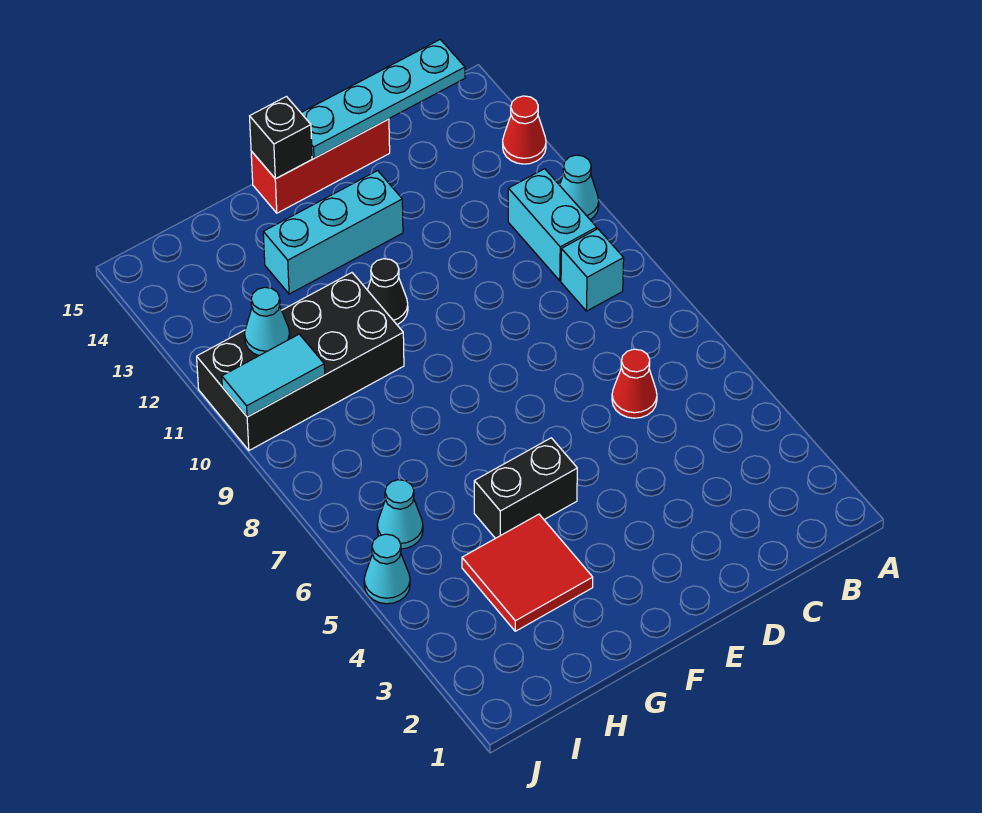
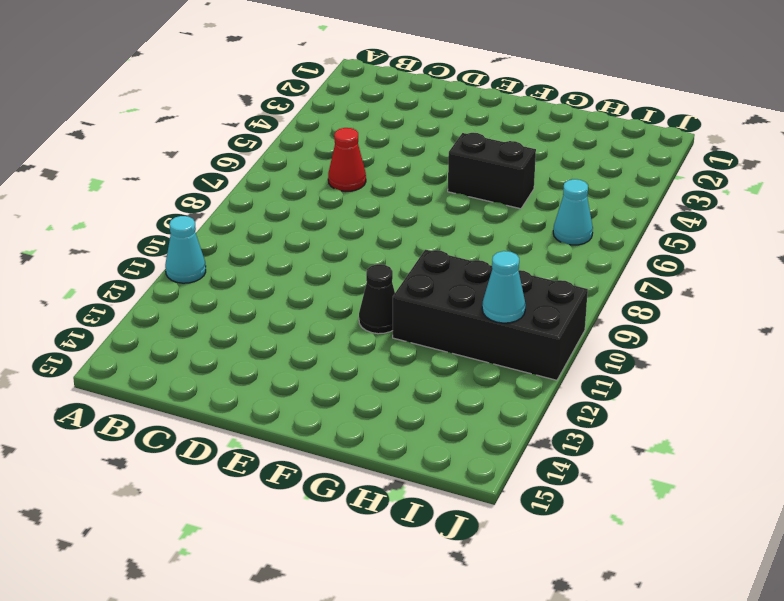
none -> red cone A13 level 1
none -> cyan brick B9 level 1
none -> cyan brick B10:B11 level 1

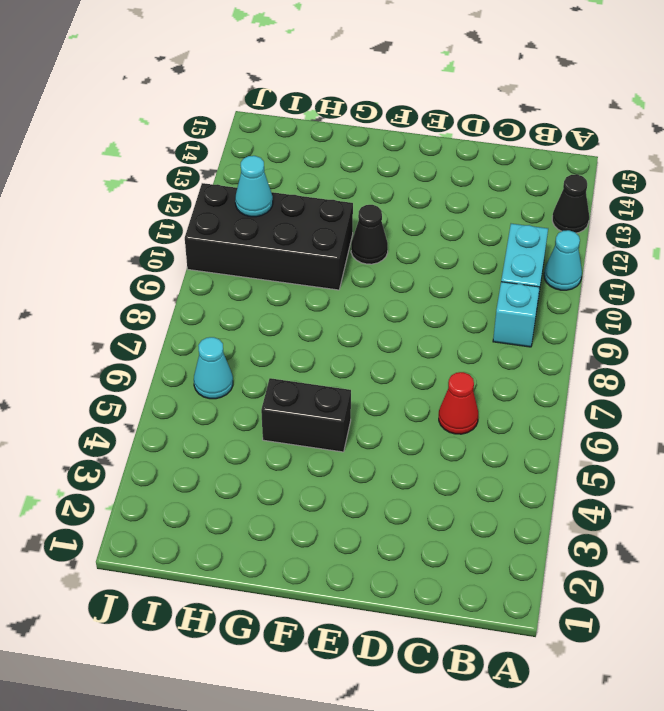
black cone A13 level 1 -> red cone A13 level 1
none -> red brick D15:F15 level 1
none -> cyan brick E13:G13 level 1
none -> red tile G3:H4 level 1

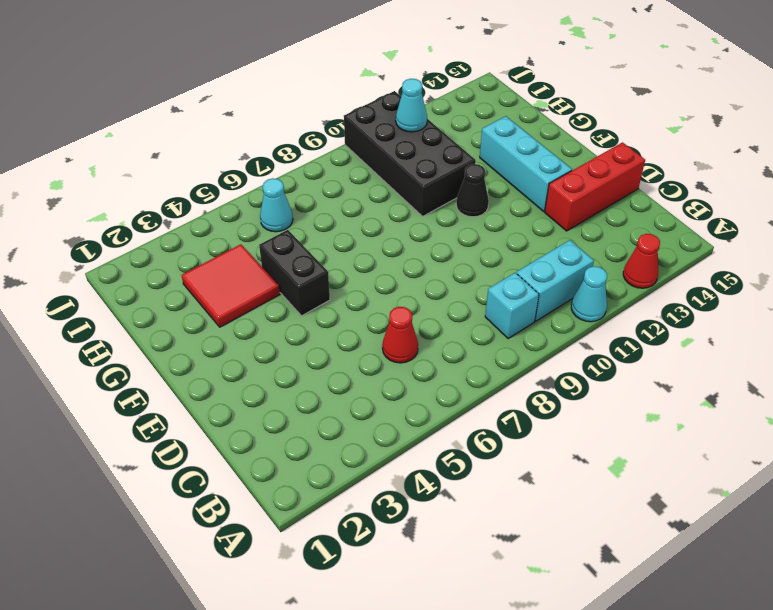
red brick D13:D15 level 1 -> red brick D15:F15 level 1
none -> cyan cone J5 level 1
none -> cyan plate B15:E15 level 2
none -> black brick F15 level 2

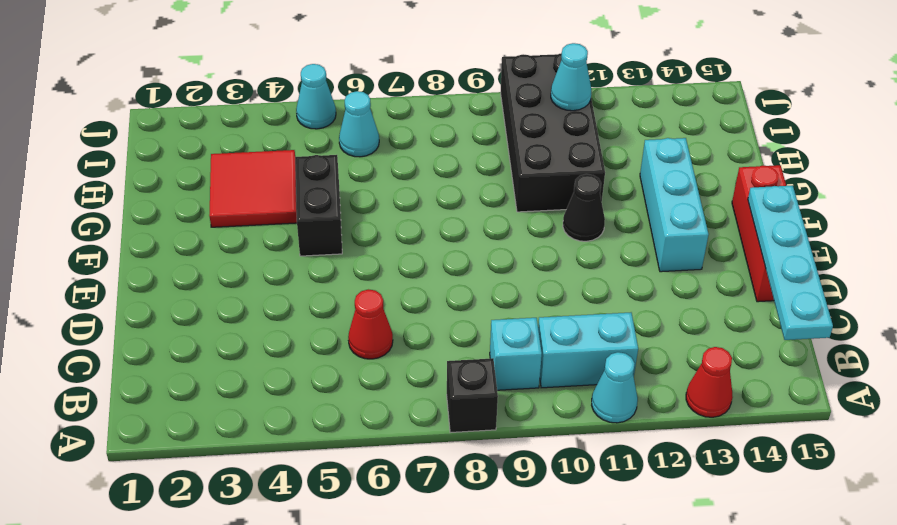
black brick A8 level 1 -> black brick F15 level 2
none -> cyan tile I10:J10 level 2

